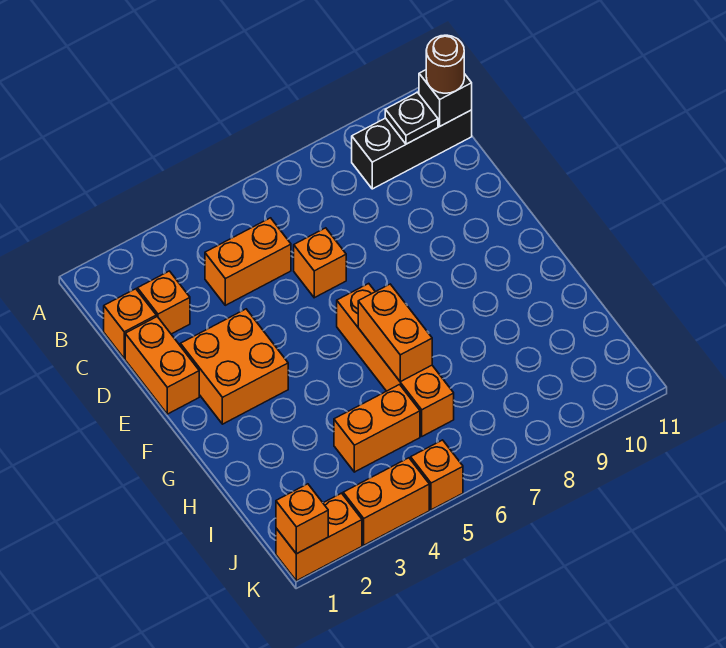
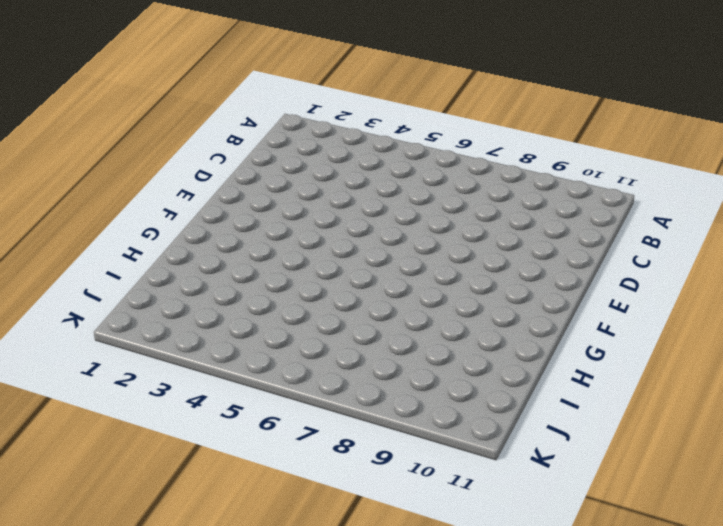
none -> black brick B9:B11 level 1
none -> orange brick C1 level 1
none -> orange brick C2 level 1

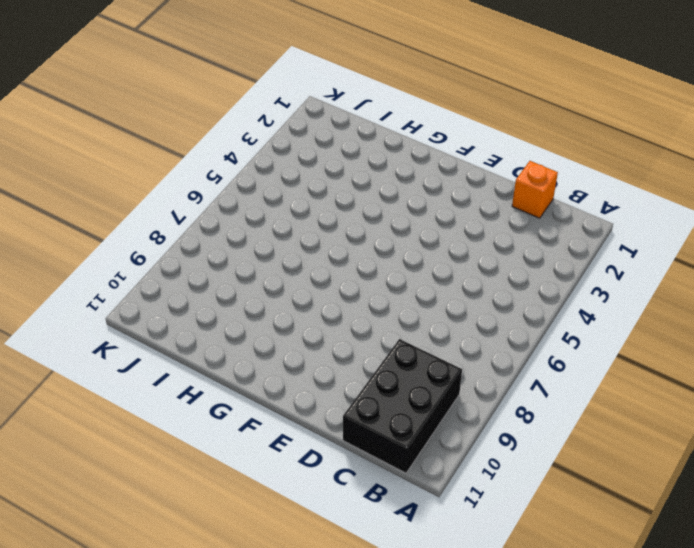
black brick B9:C11 level 1 -> black brick B9:B11 level 1
none -> orange brick C2 level 1
none -> orange brick C4:C5 level 1
none -> orange brick D1:E1 level 1

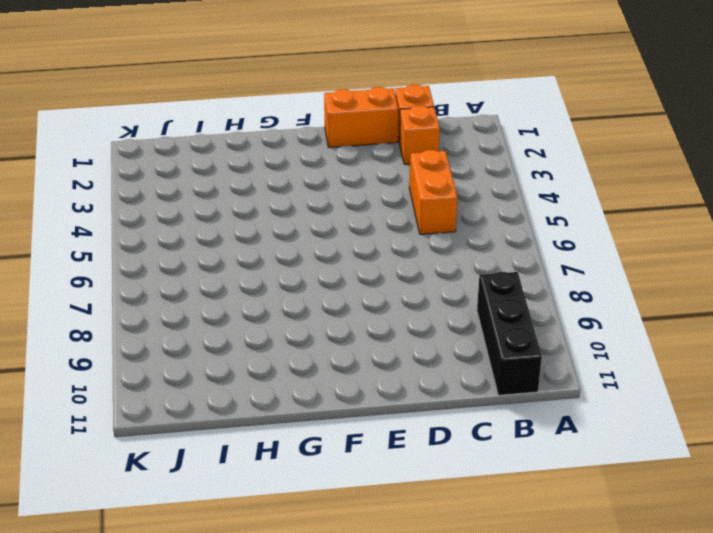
none -> orange brick D6 level 1
none -> orange brick E2:F3 level 1
none -> orange brick F6:I6 level 1

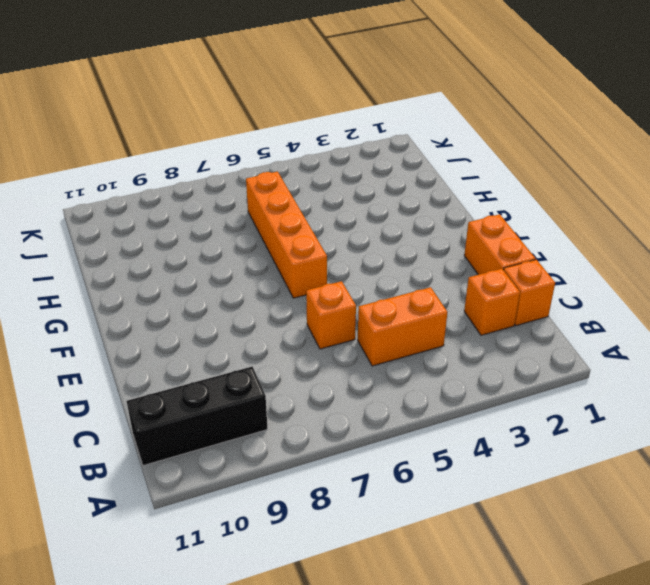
none -> orange brick E2:F3 level 1
none -> orange brick I4:I5 level 1
none -> orange brick K1:K2 level 1

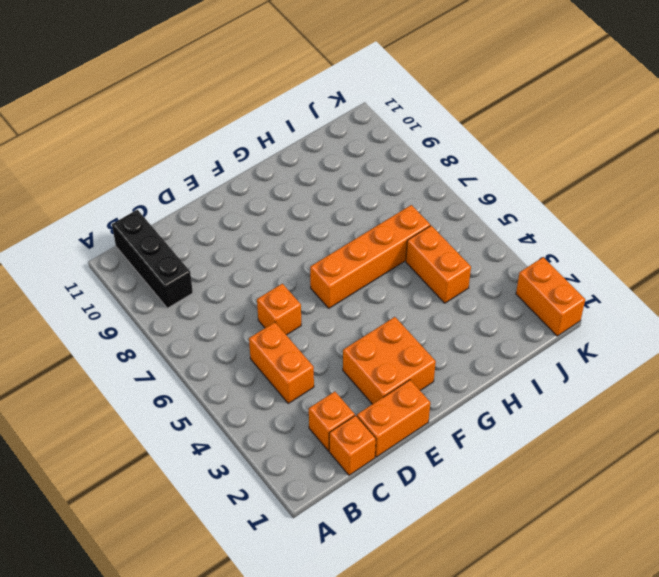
none -> orange brick K3:K4 level 1
none -> orange brick K5 level 1
none -> black plate B10 level 2

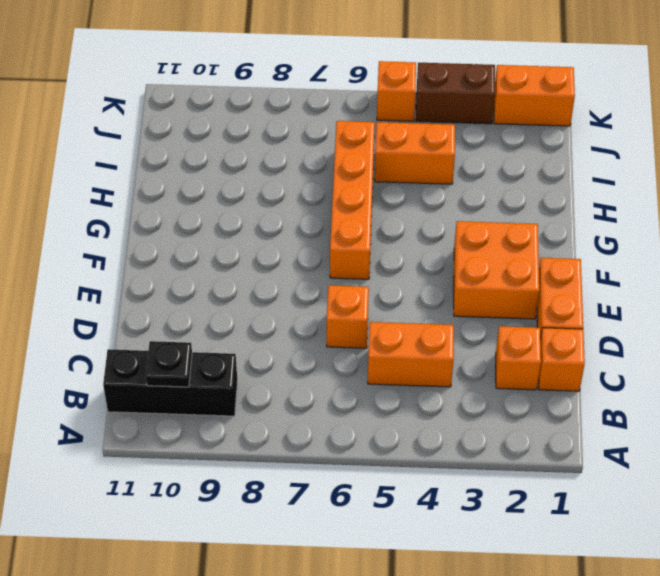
brown brick K3:K4 level 1 -> orange brick K3:K4 level 1
none -> black brick B11 level 2
none -> orange brick G6:H6 level 2
none -> orange brick K1 level 2

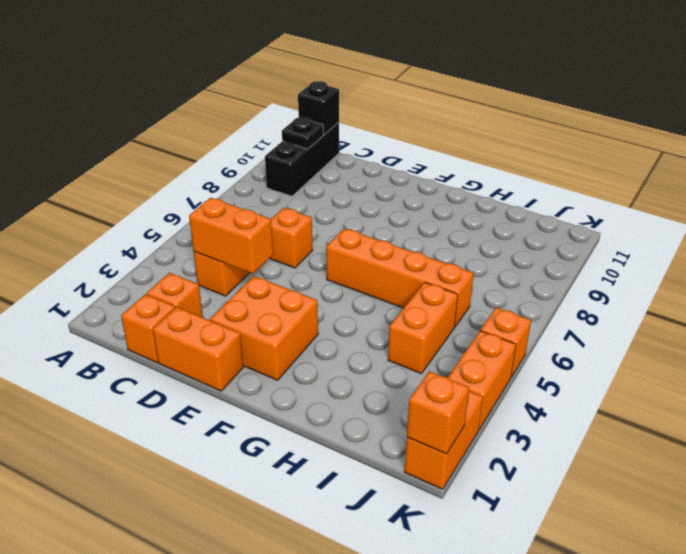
orange brick C4:D4 level 2 -> orange brick G6:H6 level 2
none -> brown round brick B11 level 3

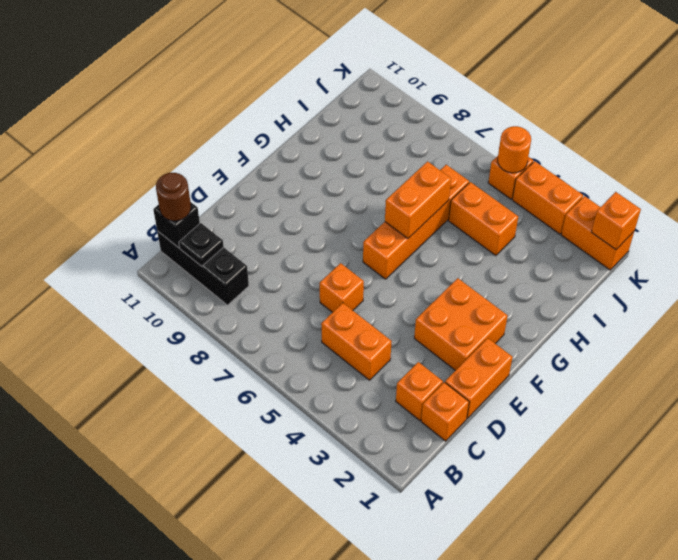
orange round brick K5 level 2 -> none

